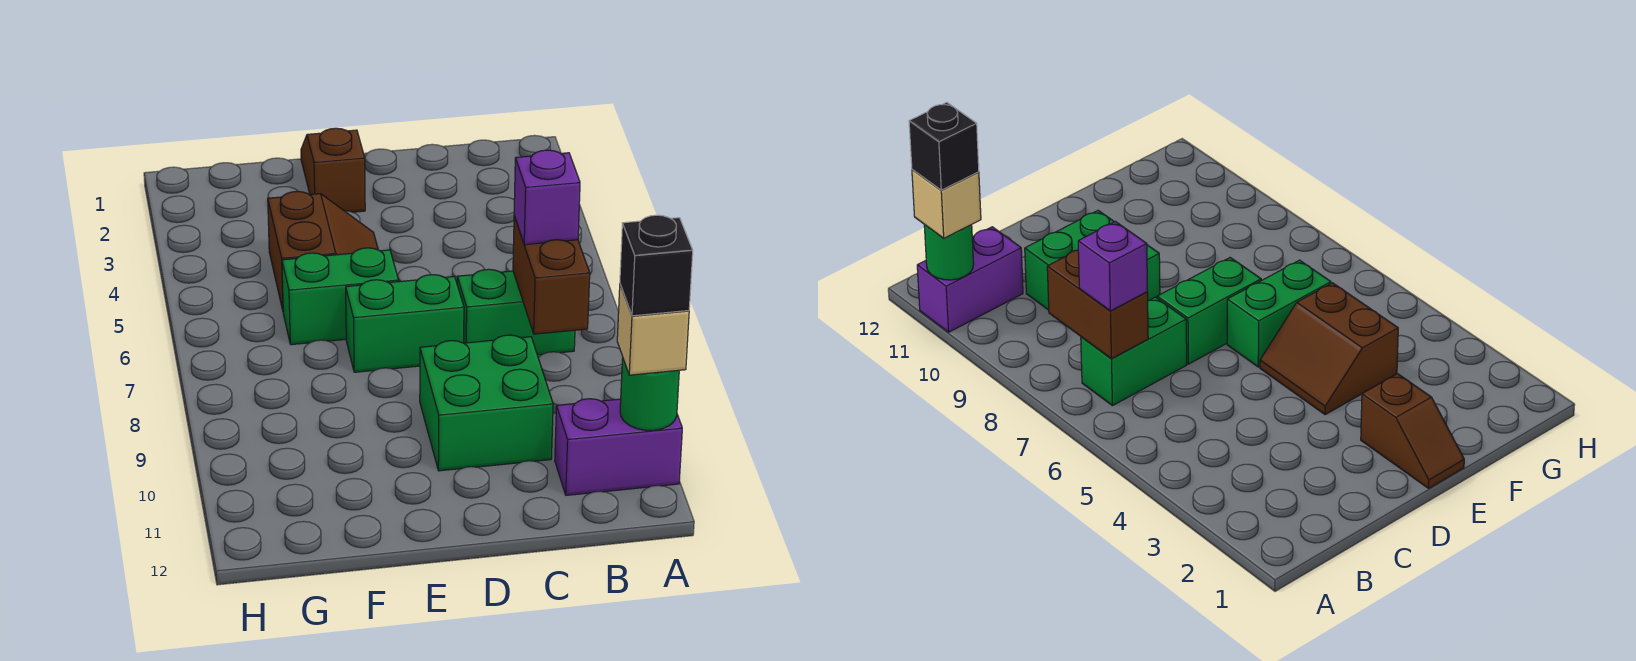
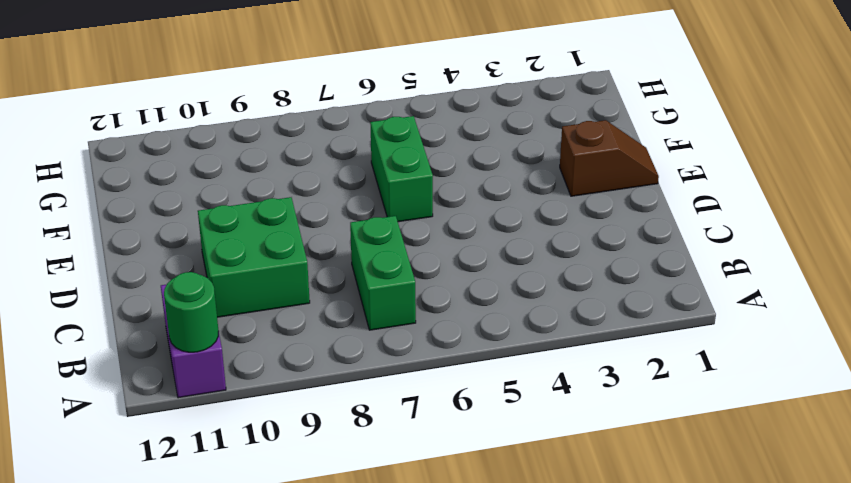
none -> green brick D7:E7 level 1
none -> brown slope E4:F5 level 1 top F
none -> brown brick B7:B8 level 2

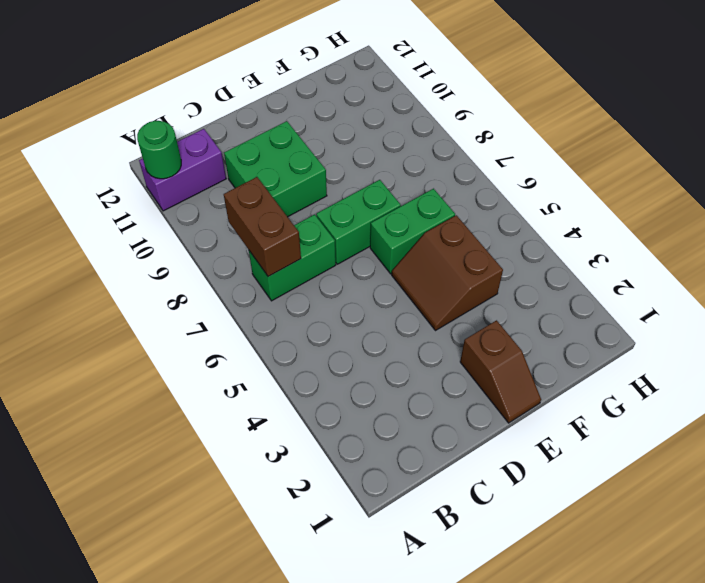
none -> tan brick A11 level 3
none -> purple brick B7 level 3
none -> black brick A11 level 4

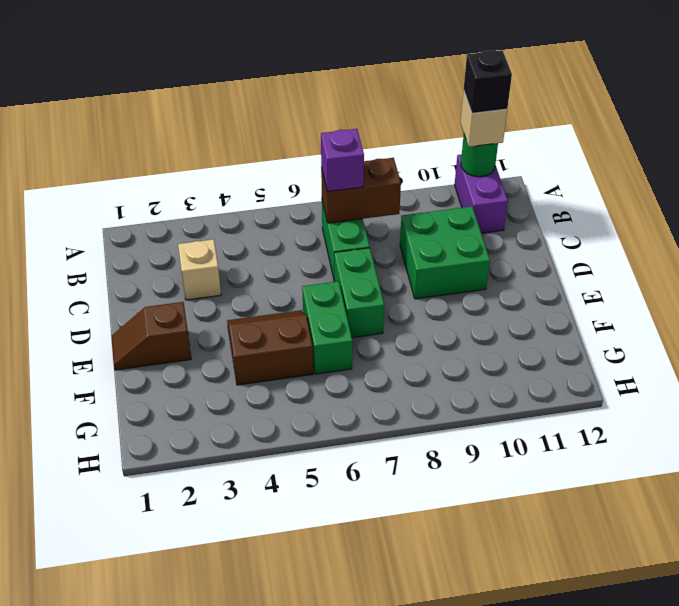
tan brick C3 level 1 -> none

